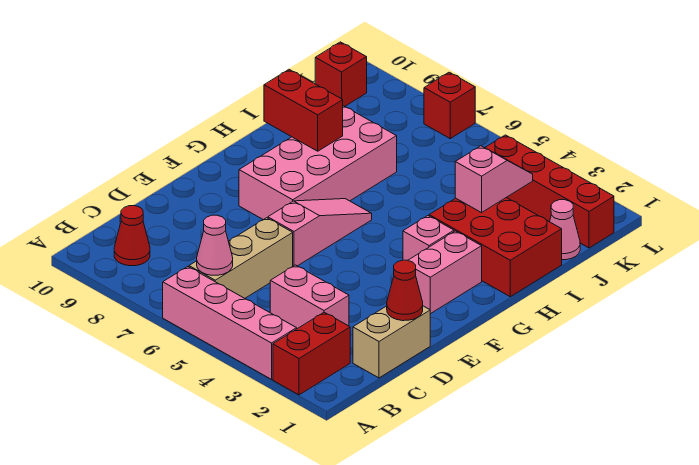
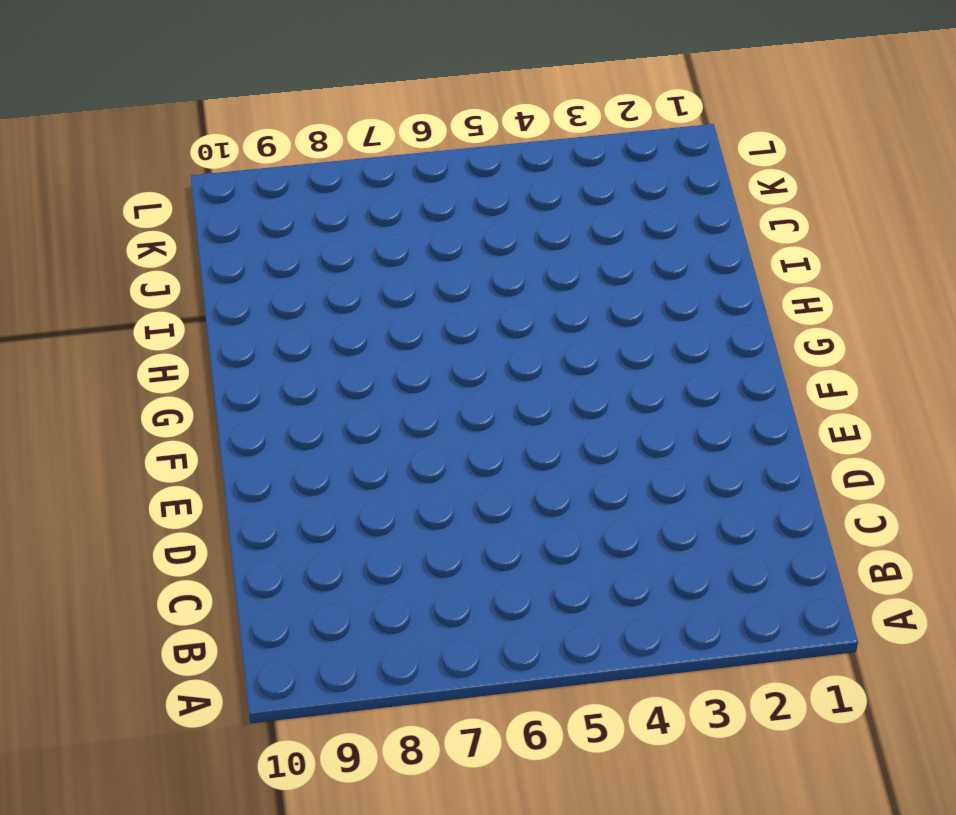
none -> red brick A2:B2 level 1
none -> pink brick A3:A6 level 1
none -> tan brick B6:D6 level 1

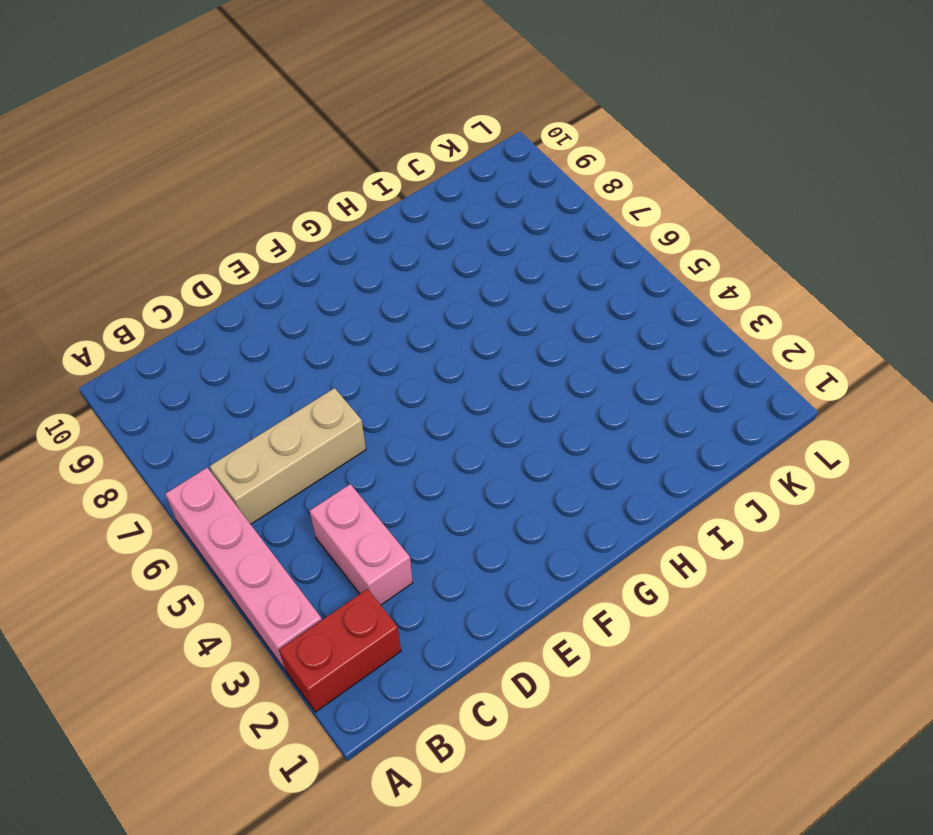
none -> red cone B9 level 1
none -> tan brick C1:D1 level 1
none -> pink slope E6:G6 level 1 top E

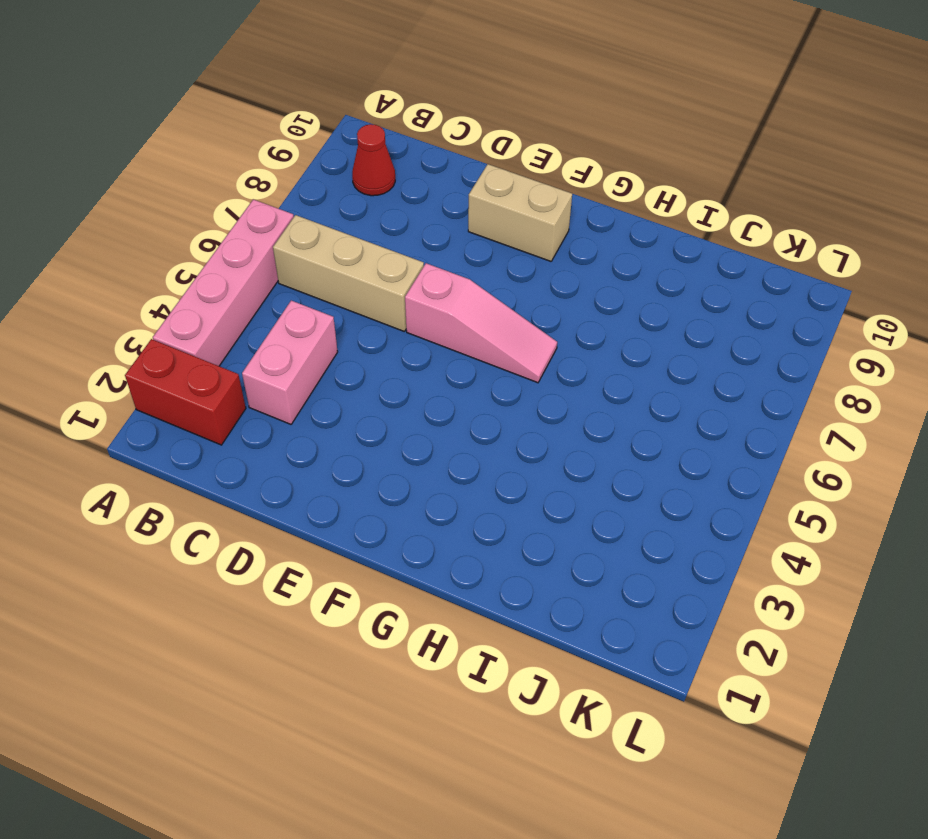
tan brick E9:F9 level 1 -> tan brick C1:D1 level 1
none -> pink brick F2:G2 level 1
none -> pink brick F7:I8 level 1
none -> pink brick G3 level 1

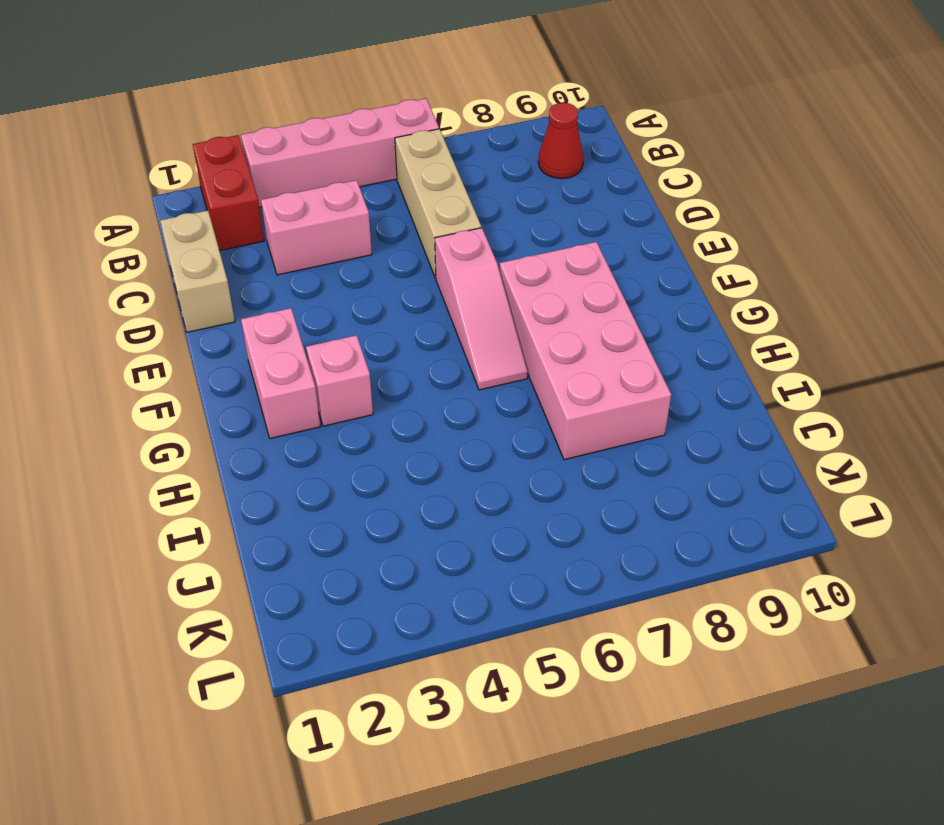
none -> red brick H1:I3 level 1
none -> pink cone J1 level 1
none -> red brick K1:K4 level 1

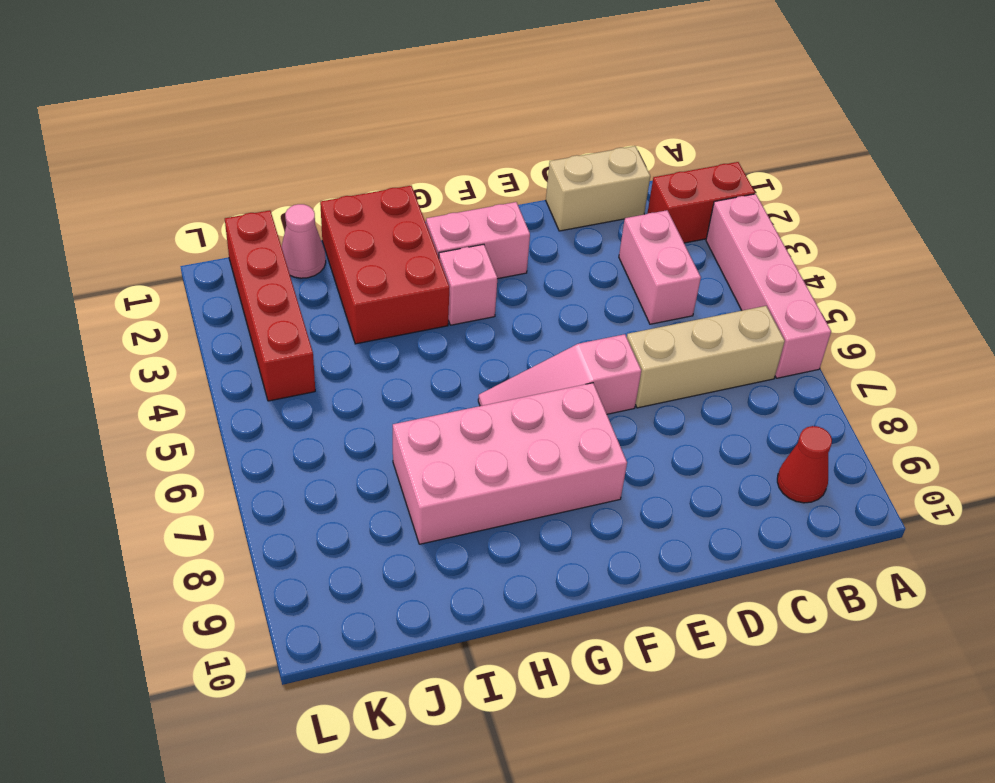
none -> red brick K10 level 1
none -> red brick L7 level 1
none -> pink cone B6 level 2

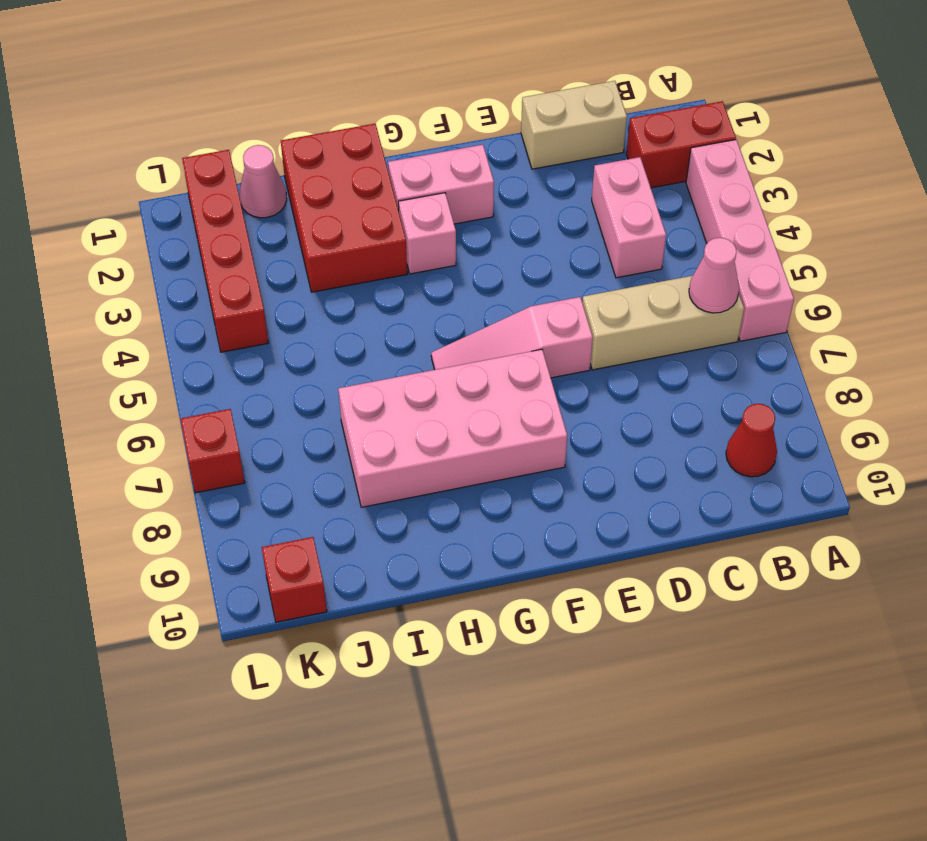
none -> red cone D1 level 2
none -> red brick H8:H9 level 2
none -> pink slope I3:J3 level 2 top I

